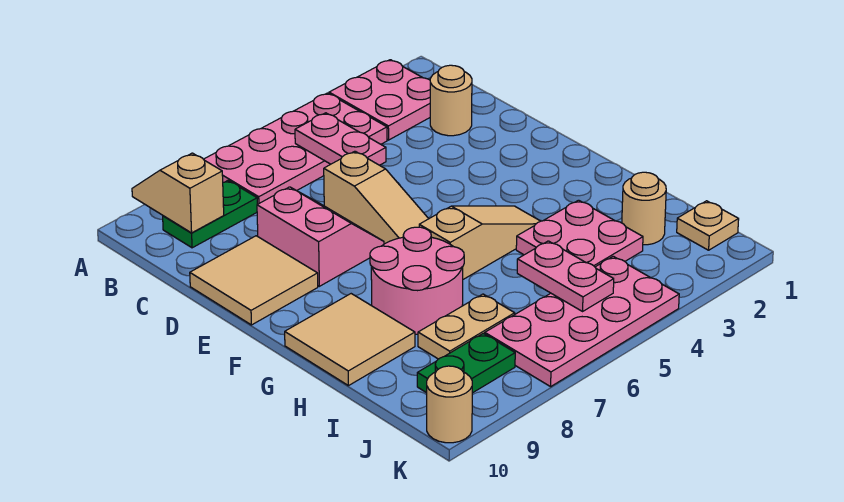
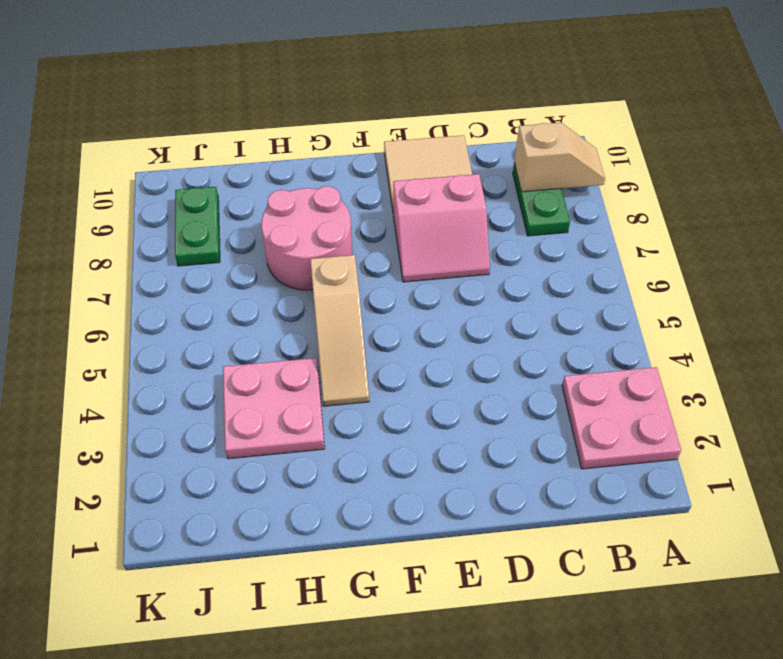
none -> pink plate A4:B7 level 1
none -> tan round brick C2 level 1
none -> tan slope D6:F6 level 1 top D

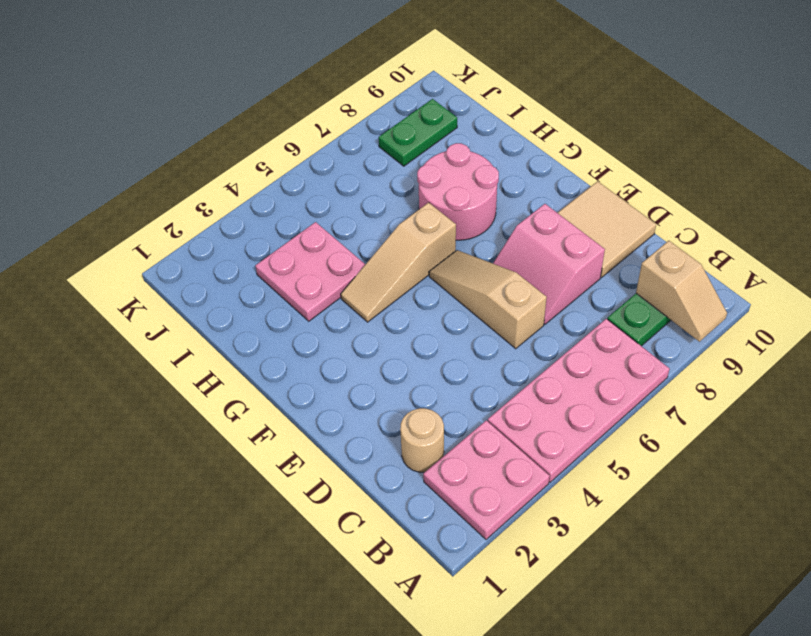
none -> tan tile G9:H10 level 1
none -> tan round brick I2 level 1
none -> tan plate I7:I8 level 1

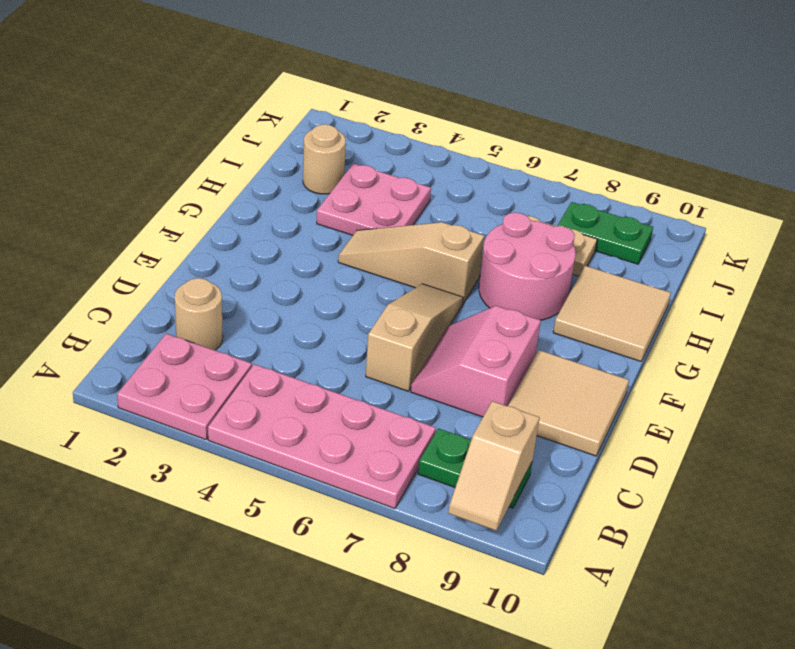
none -> tan plate J1 level 1
none -> pink plate J4:K7 level 1
none -> tan round brick K10 level 1

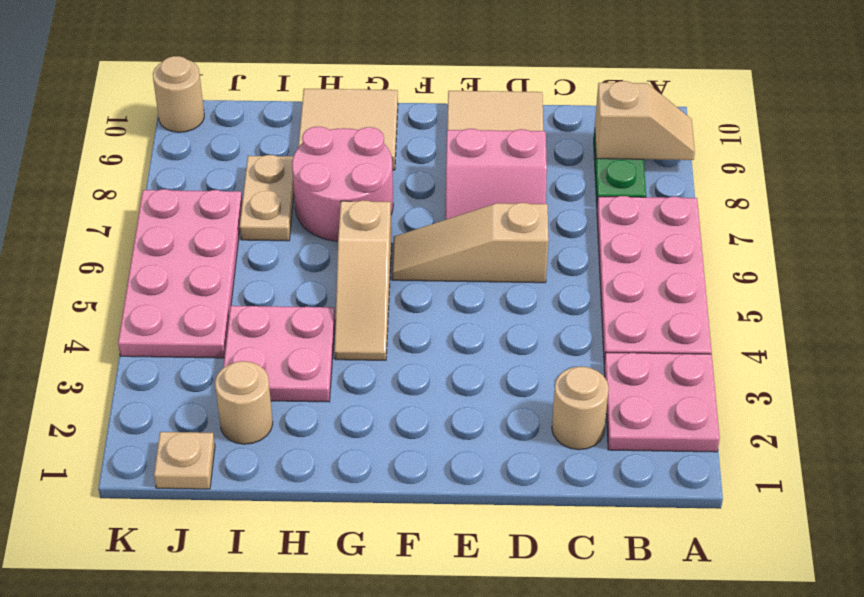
none -> green plate J8:J9 level 1
none -> pink plate B5:C5 level 2
none -> pink plate I5:J5 level 2

